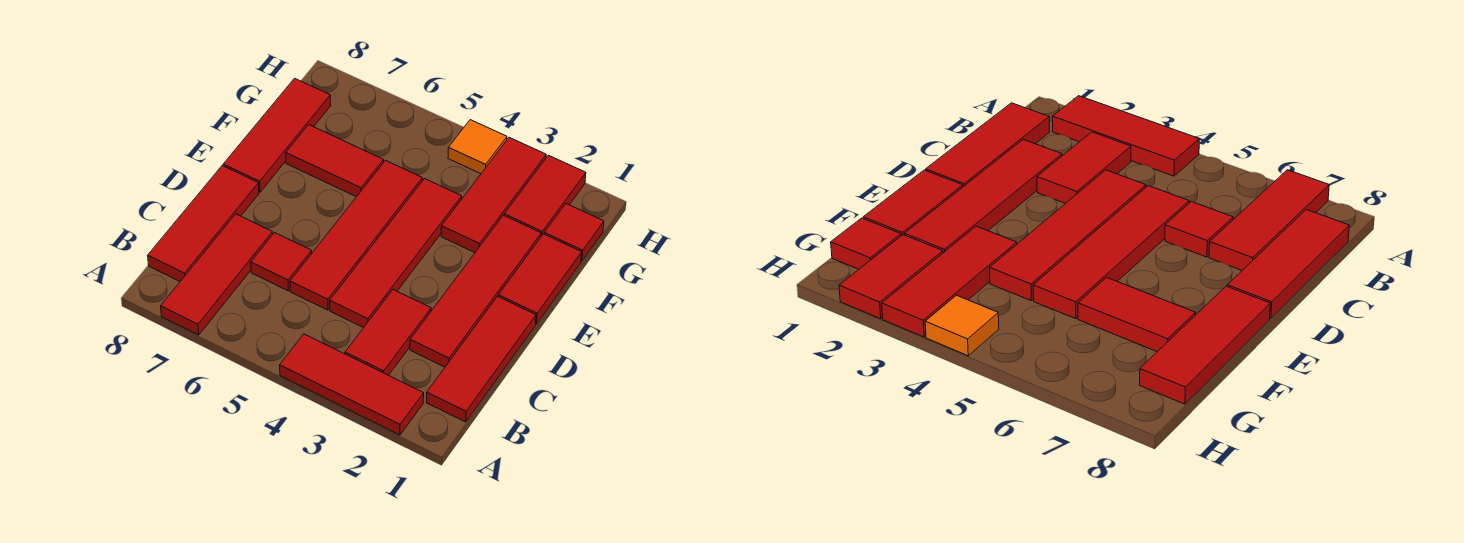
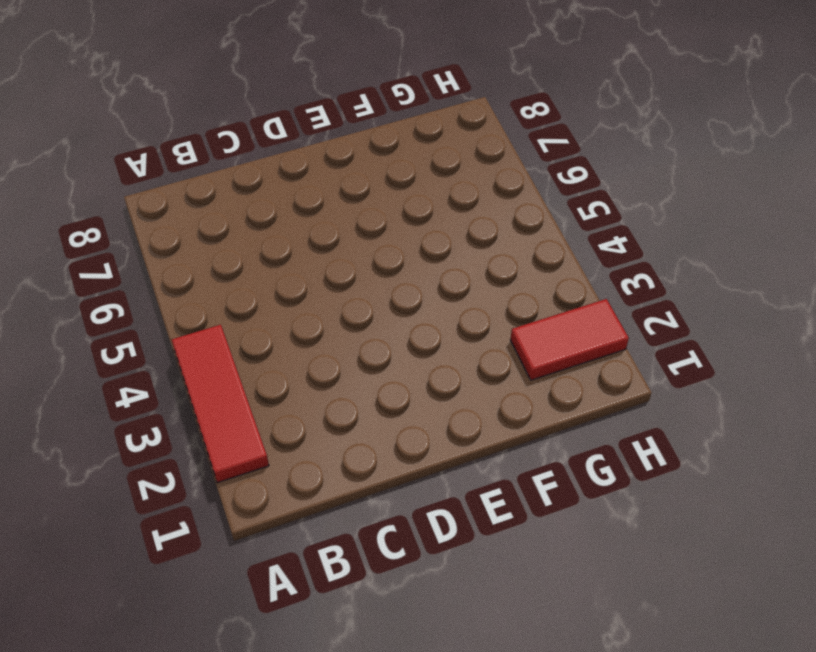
none -> red tile A7:C7 level 1
none -> red tile B1:D1 level 1
none -> red tile B3:C3 level 1

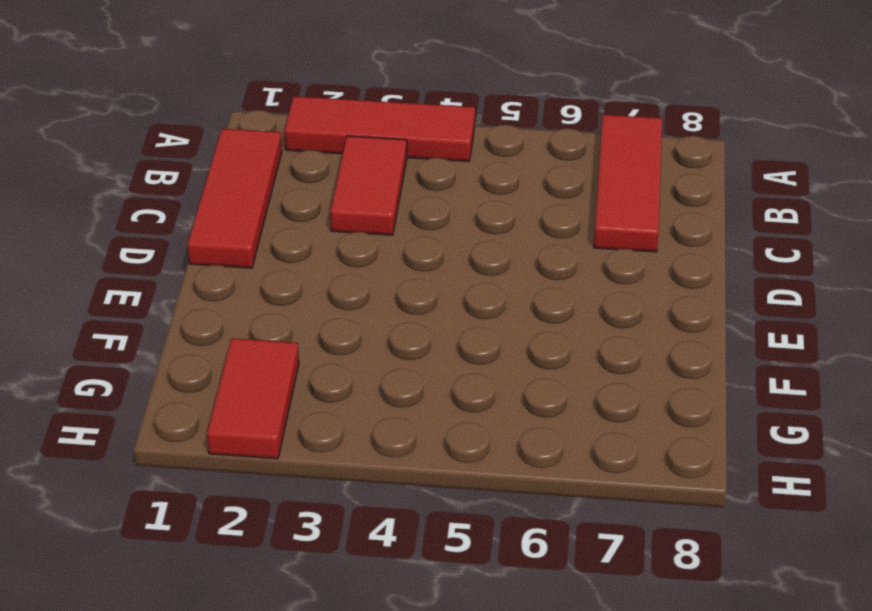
none -> red tile B8:D8 level 1
none -> red tile C2:F2 level 1
none -> red tile C4:F4 level 1

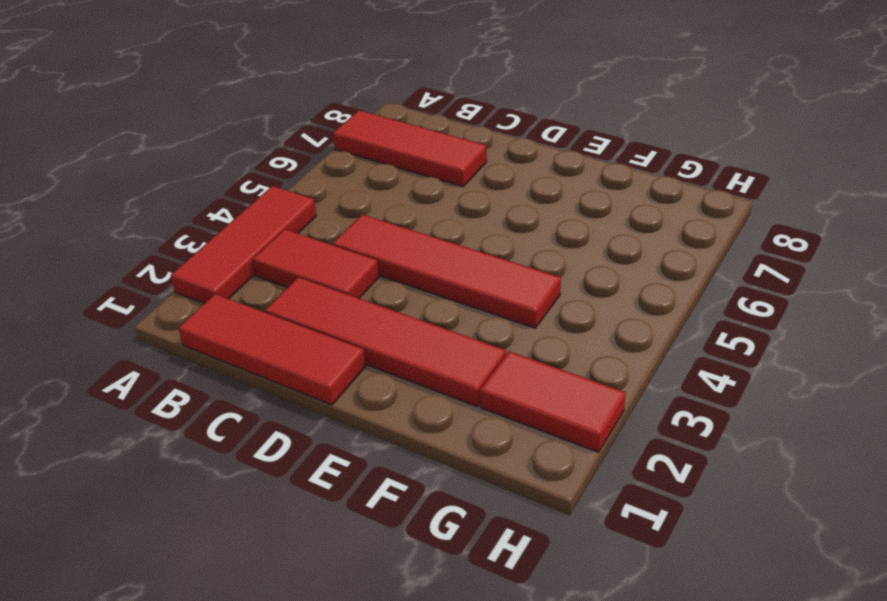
none -> red tile B8:D8 level 1
none -> red tile C5:F5 level 1
none -> red tile C6 level 1

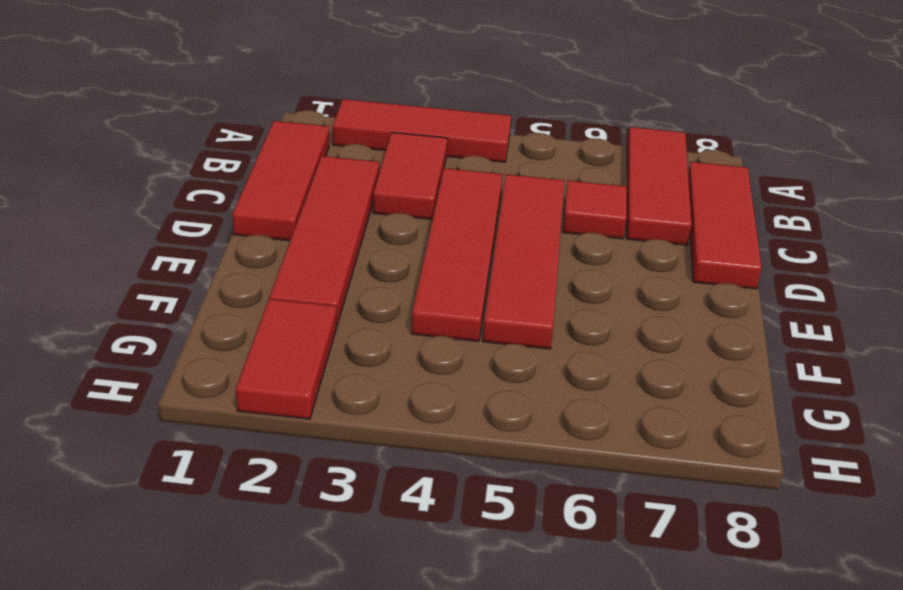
none -> red tile E1:F1 level 1
none -> red tile E8:G8 level 1
none -> red tile F3:H3 level 1

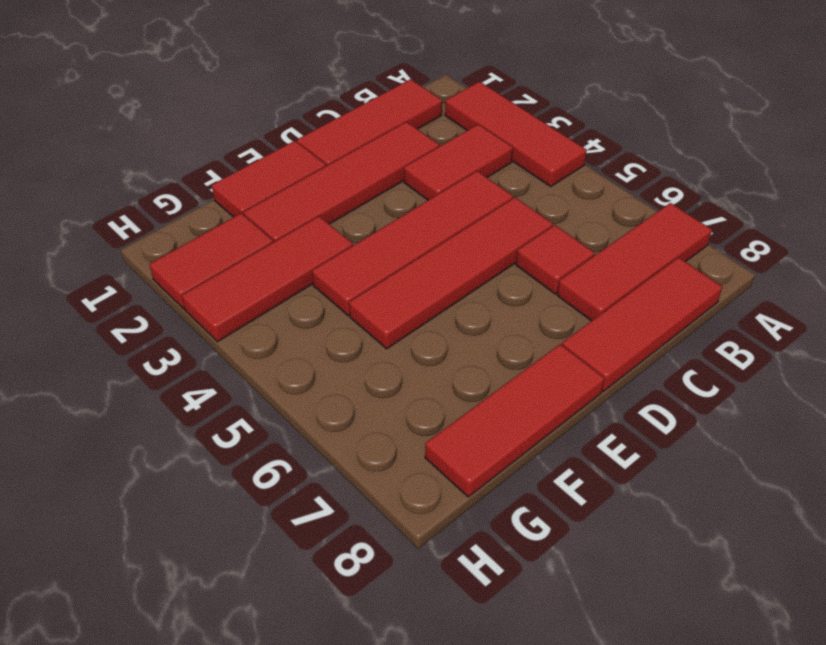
none -> red tile F6:F7 level 1
none -> red tile G1 level 1
none -> orange tile H4 level 1

